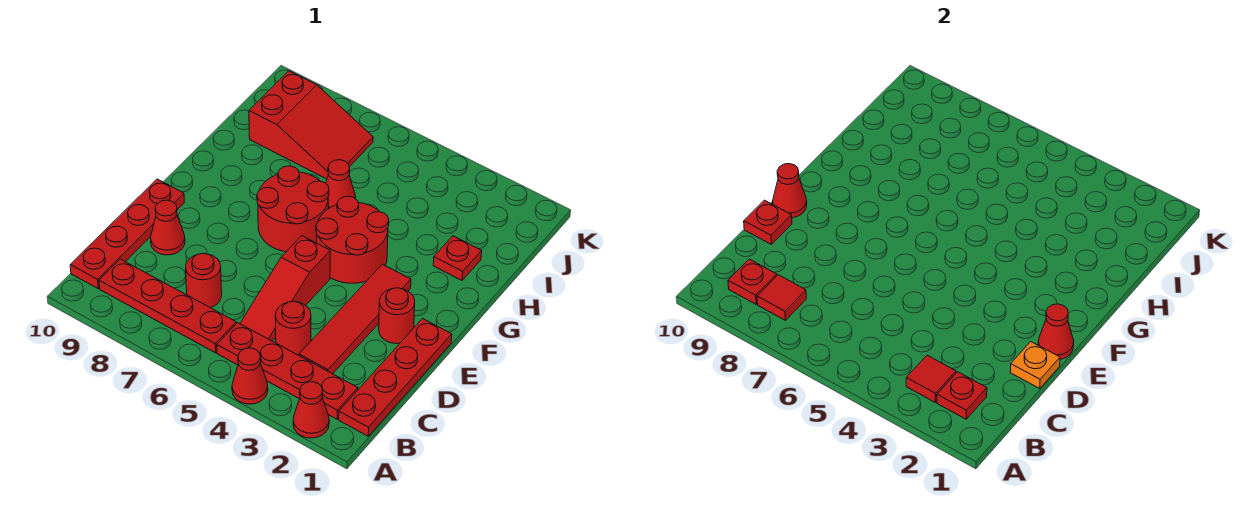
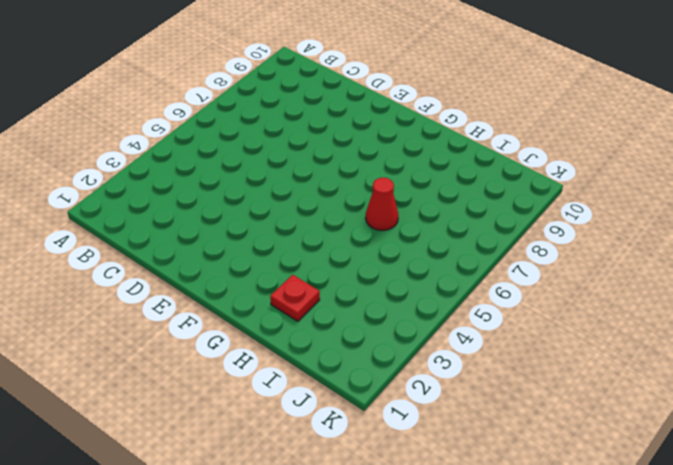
none -> red cone A2 level 1
none -> red cone A4 level 1
none -> red plate B1:E1 level 1

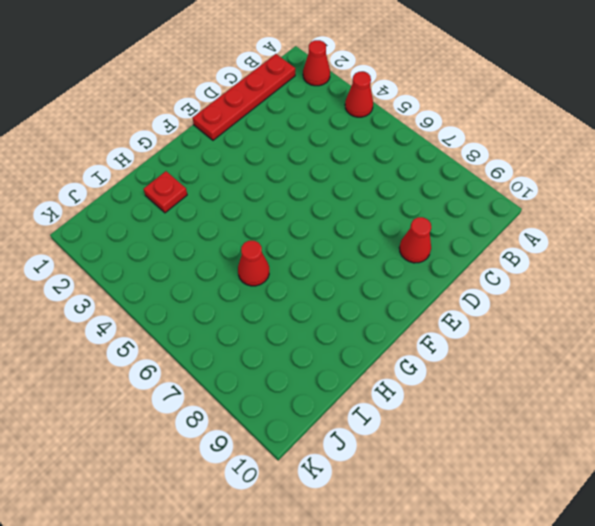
none -> red plate B2:B5 level 1
none -> red plate B6:B9 level 1
none -> red plate B10:E10 level 1

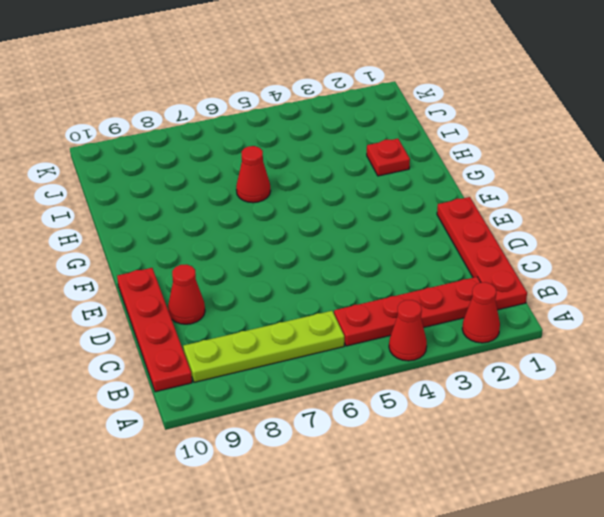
lime plate B6:B9 level 1 -> red plate B6:B9 level 1
none -> red tile C3:F3 level 1
none -> red round brick C4 level 1
none -> red slope C5:E5 level 1 top E

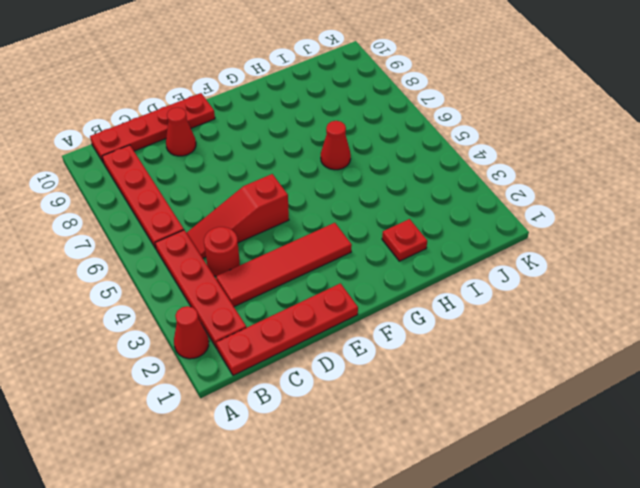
none -> red cone A4 level 1
none -> red round brick C7 level 1
none -> red round brick E2 level 1

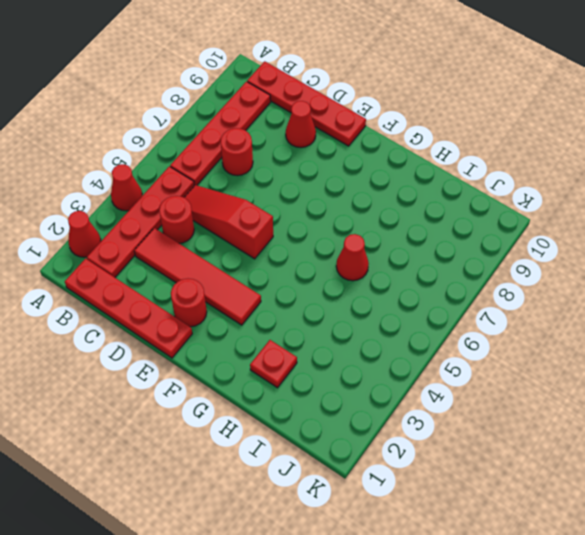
none -> red round brick F4:G5 level 1
none -> red round brick F6:G7 level 1
none -> red slope I7:J9 level 1 top 9

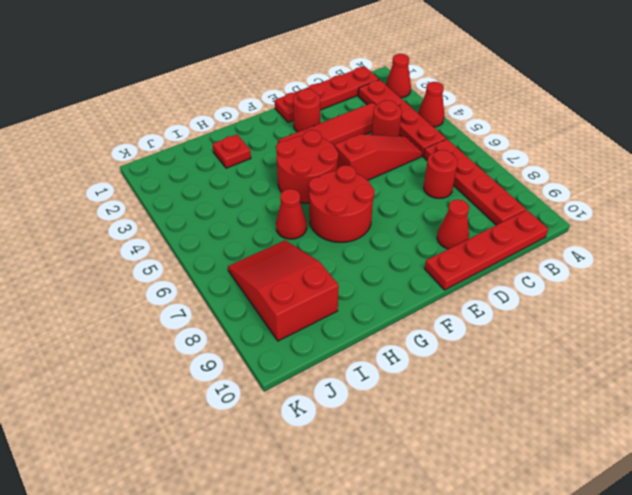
none -> red plate B2 level 2
none -> red tile B3 level 2
none -> red tile B8 level 2

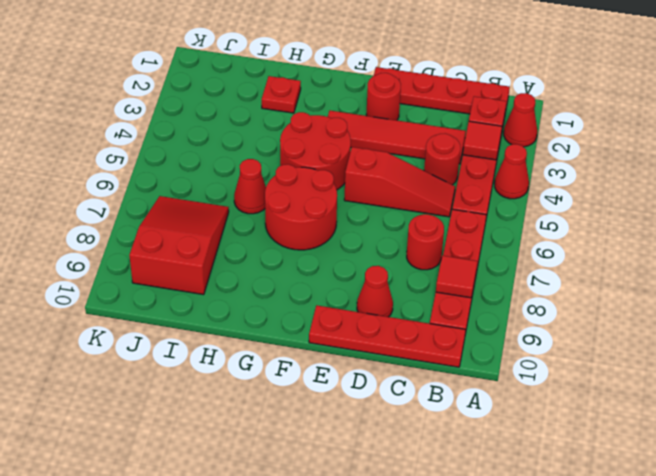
none -> red plate B9 level 2
none -> orange plate D1 level 2
none -> red plate D10 level 2

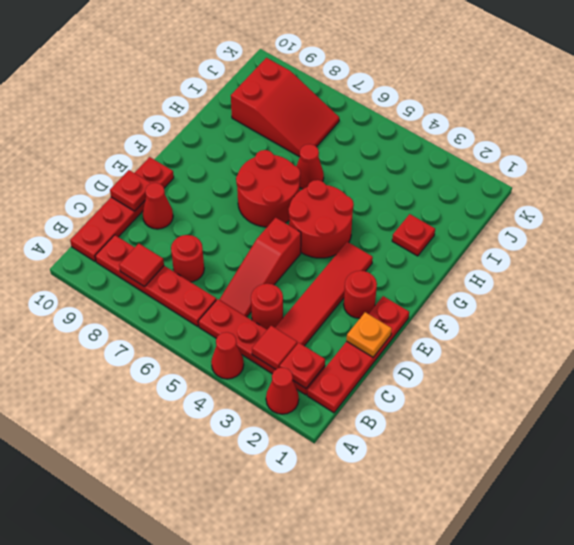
none -> red plate B9 level 2
none -> red cone E1 level 2
none -> red cone E10 level 2

